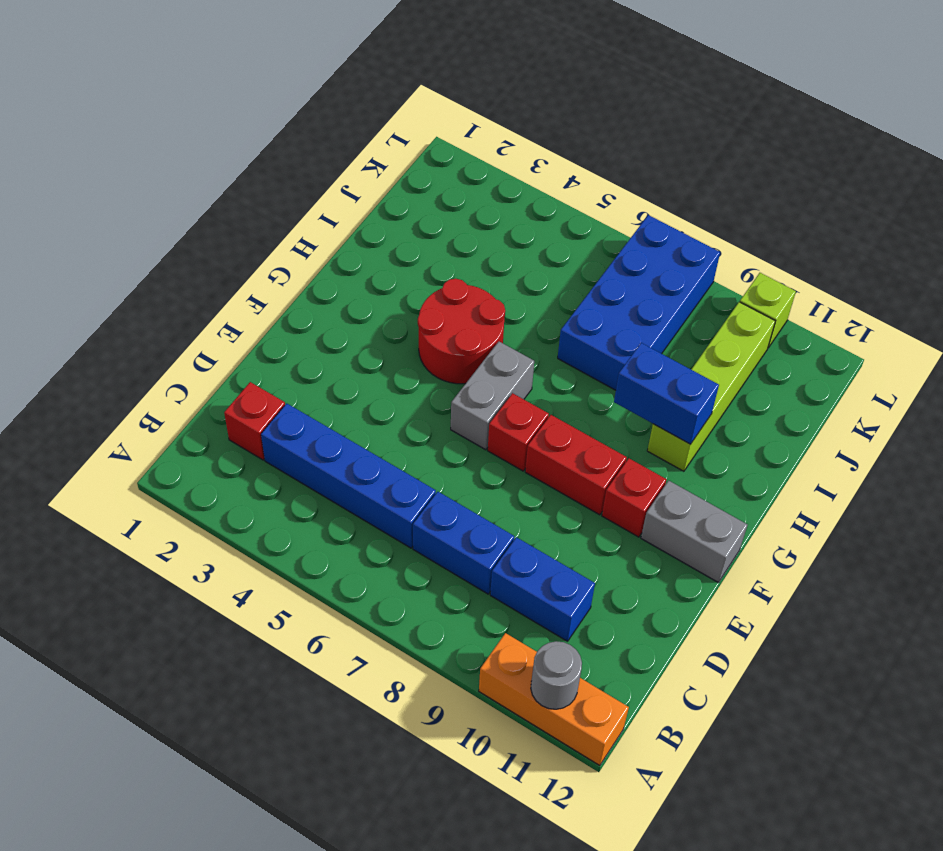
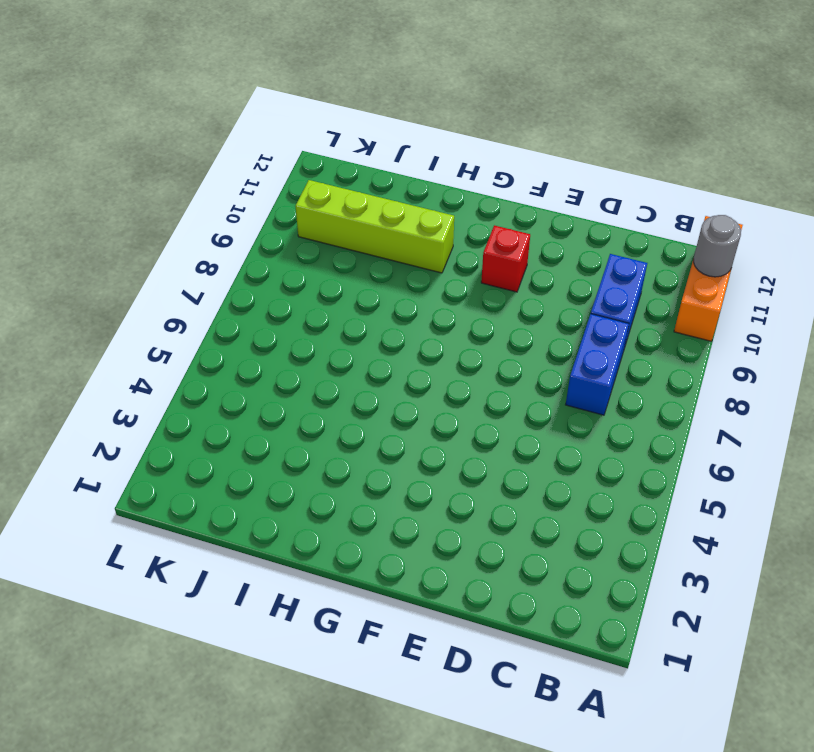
none -> red brick C2 level 1
none -> blue brick C3:C6 level 1
none -> grey brick F6:G6 level 1

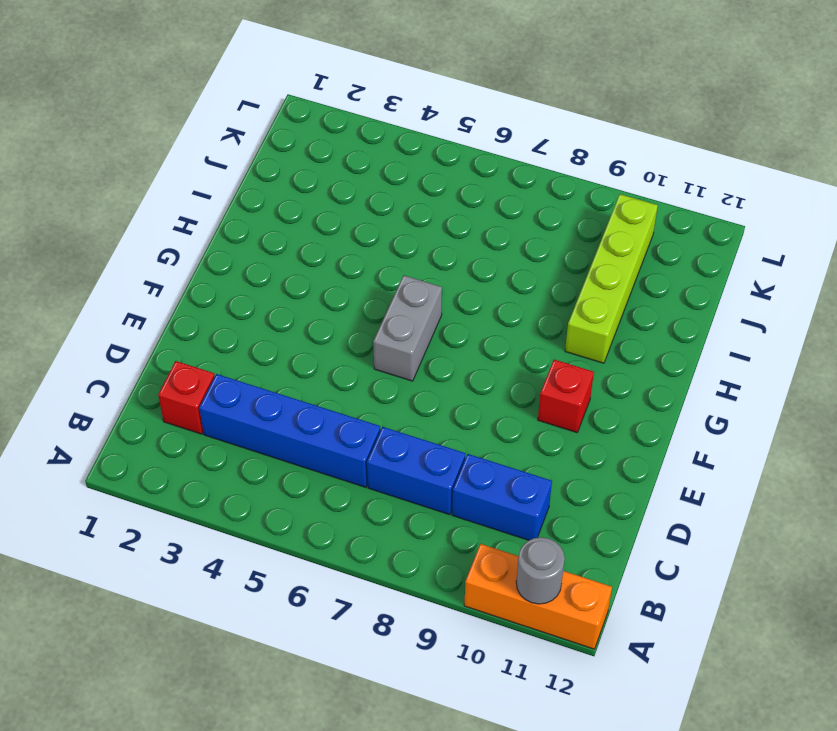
none -> red brick F7 level 1
none -> red brick F8:F9 level 1
none -> grey brick F11:F12 level 1

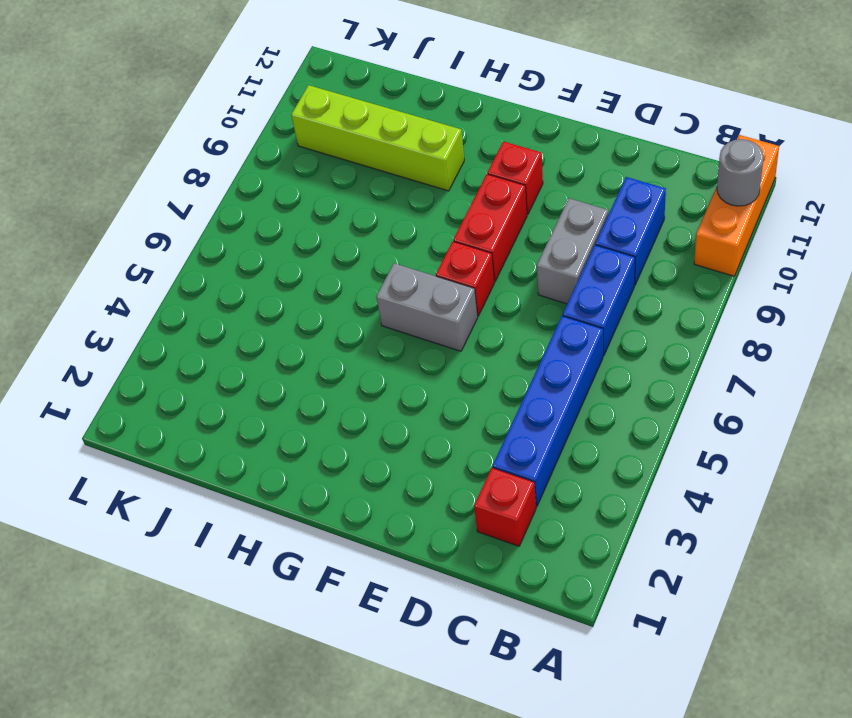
grey brick D8:D9 level 1 -> grey brick F11:F12 level 1
none -> red round brick G4:H5 level 1
none -> blue brick I7:L8 level 1
none -> lime brick L10 level 1

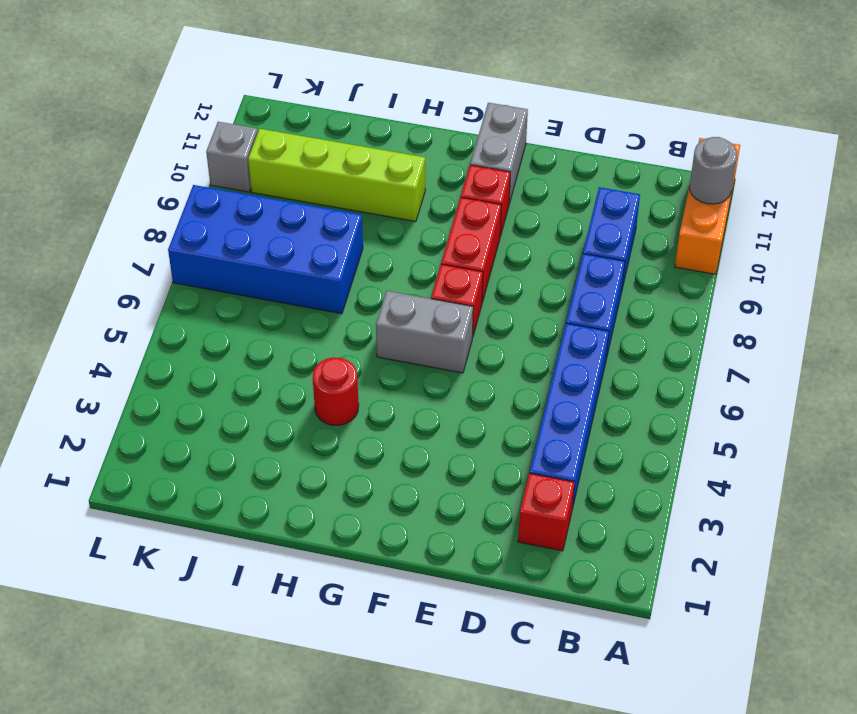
red round brick H4 level 1 -> red round brick G4:H5 level 1
grey brick L10 level 1 -> lime brick L10 level 1
none -> blue brick H9:H10 level 2

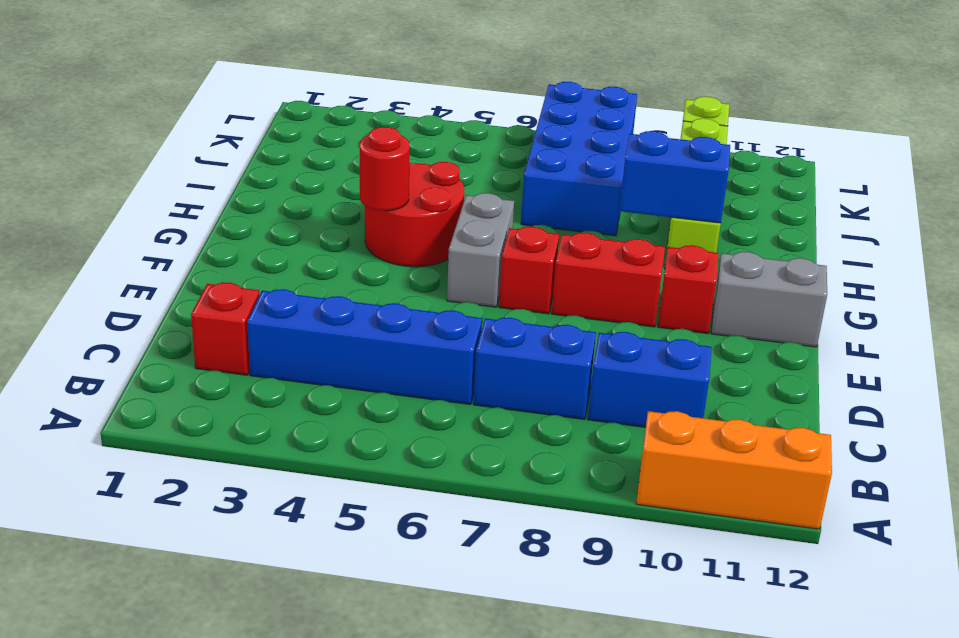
red round brick G4 level 2 -> none
none -> grey round brick A11 level 2

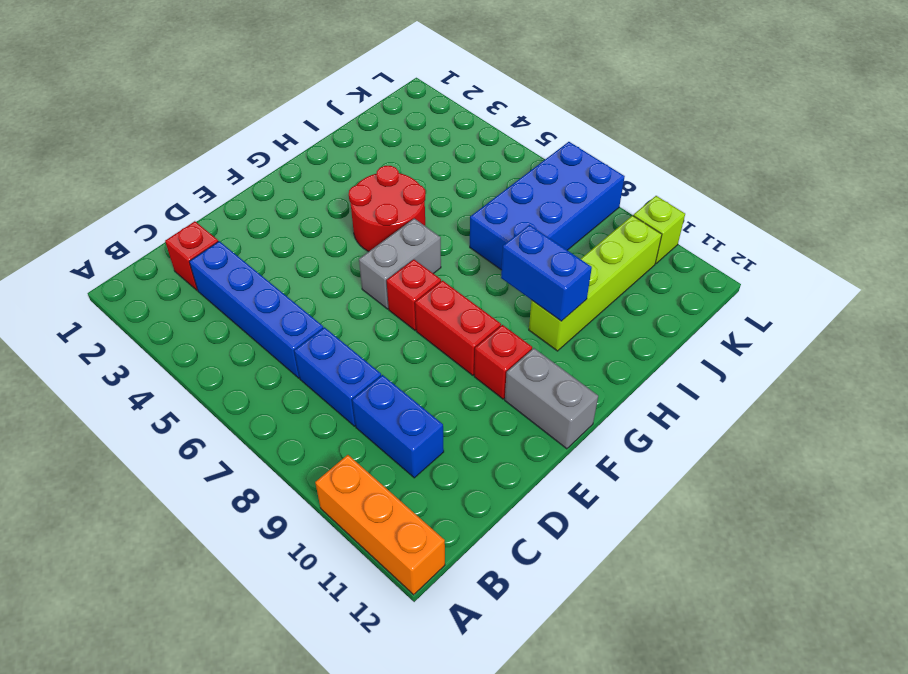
none -> grey round brick A11 level 2

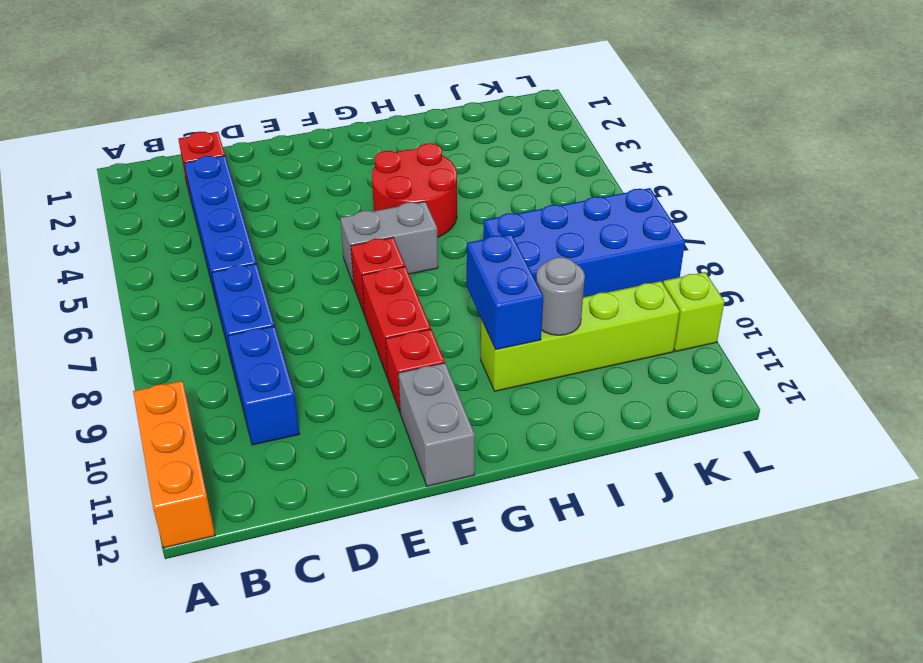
grey round brick I10 level 2 -> grey round brick A11 level 2

